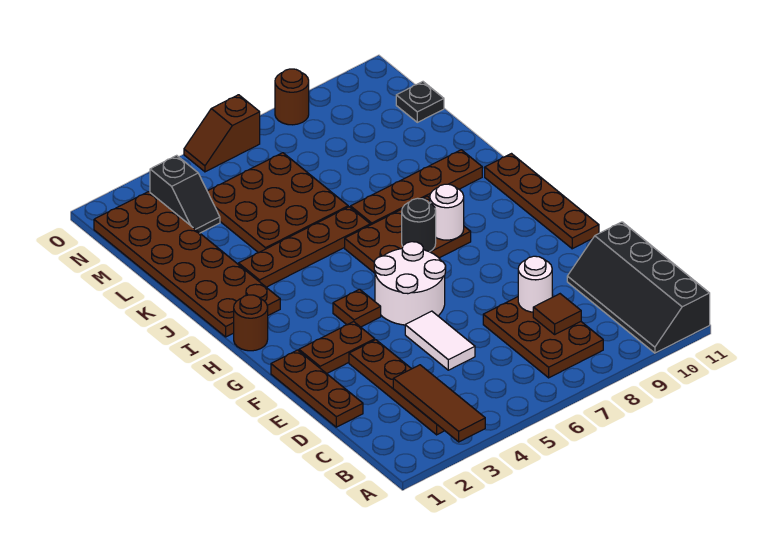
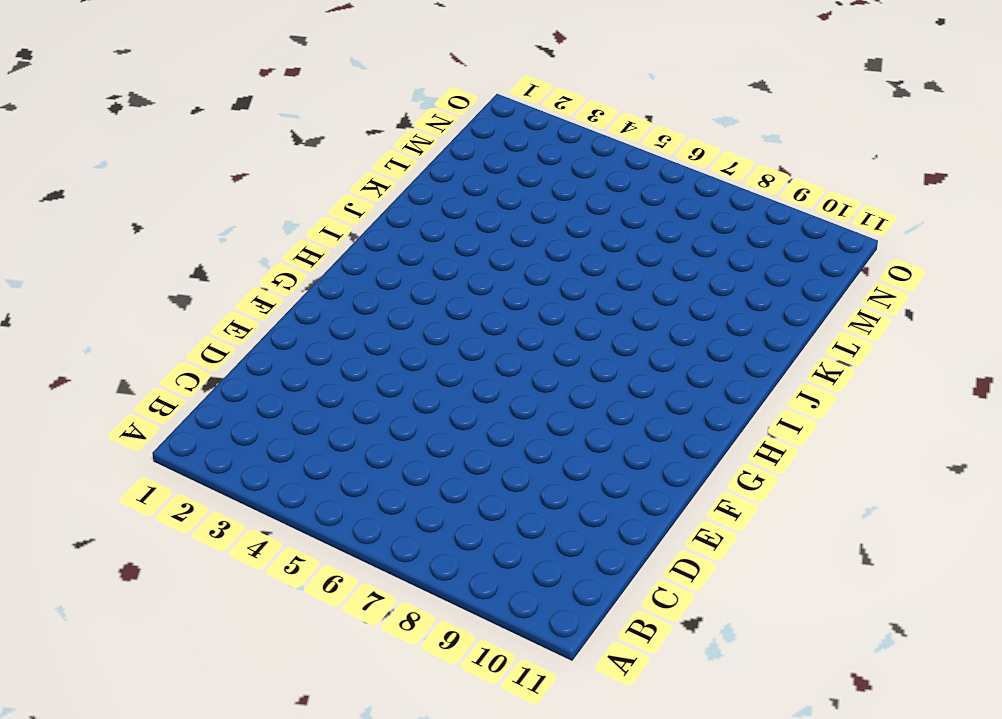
none -> black slope A10:D11 level 1 top 11
none -> brown plate B3:E3 level 1
none -> brown plate B7:D8 level 1

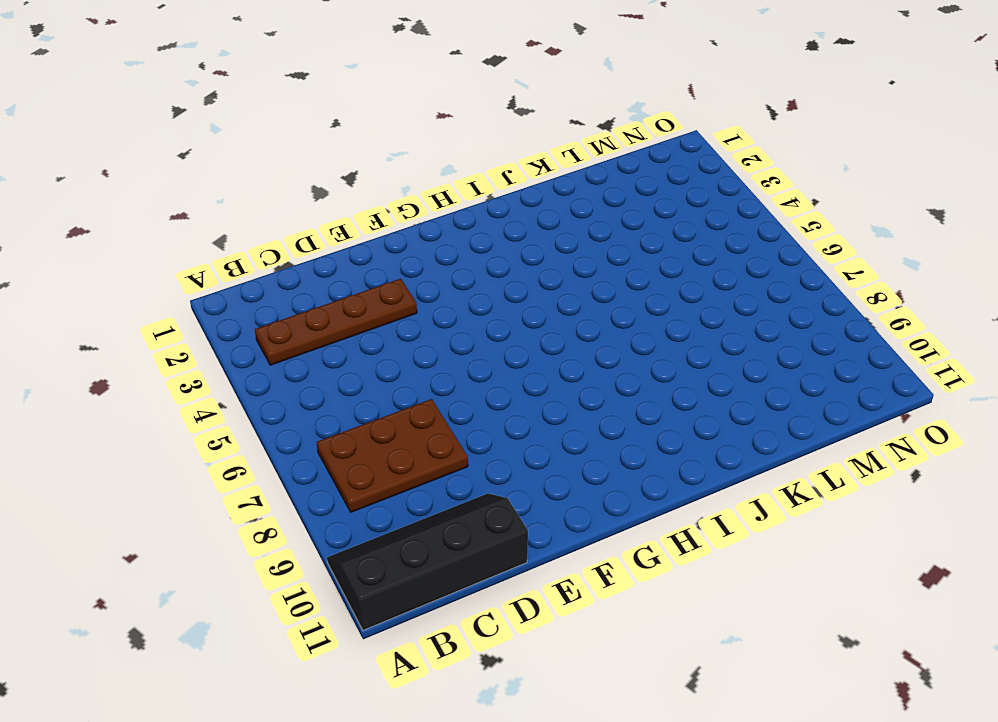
none -> brown plate D1:F1 level 1
none -> white tile D5:E5 level 1
none -> brown plate F2:F3 level 1

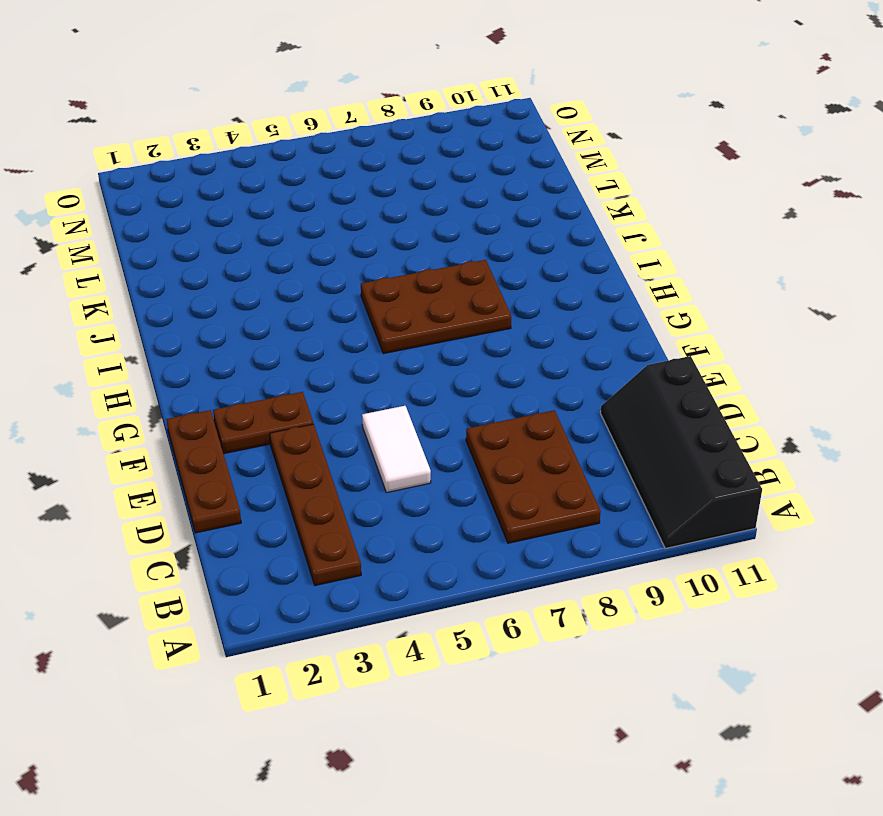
none -> white round brick F5:G6 level 1
none -> brown plate F11:I11 level 1
none -> brown plate G4 level 1

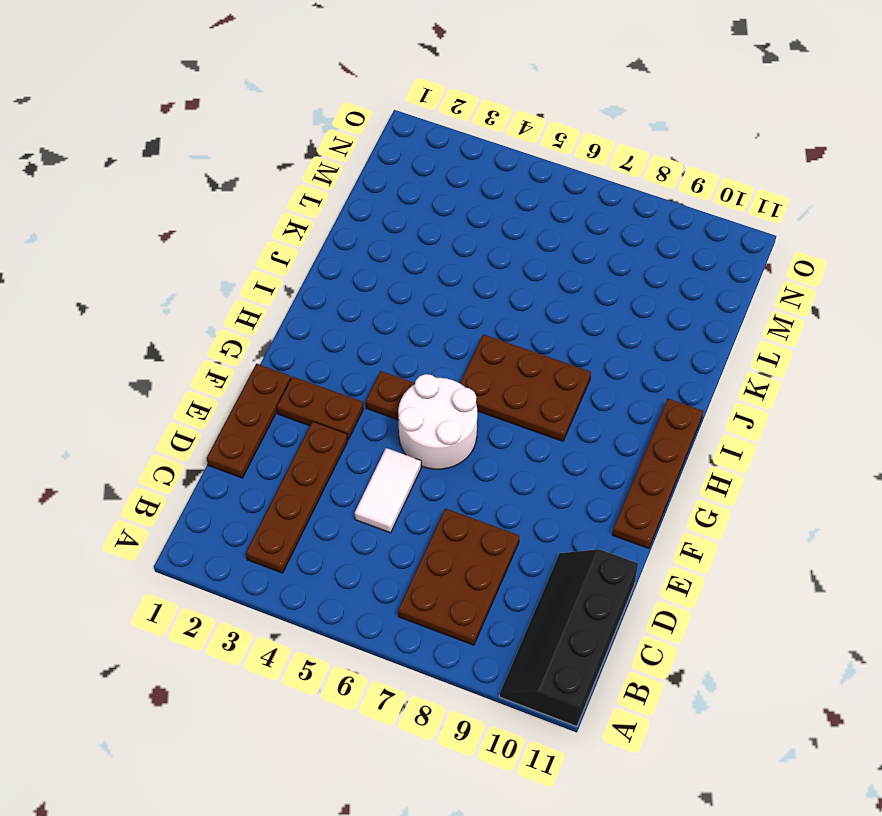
none -> brown round brick H1 level 1
none -> brown plate I1:N2 level 1
none -> brown plate J3:J6 level 1

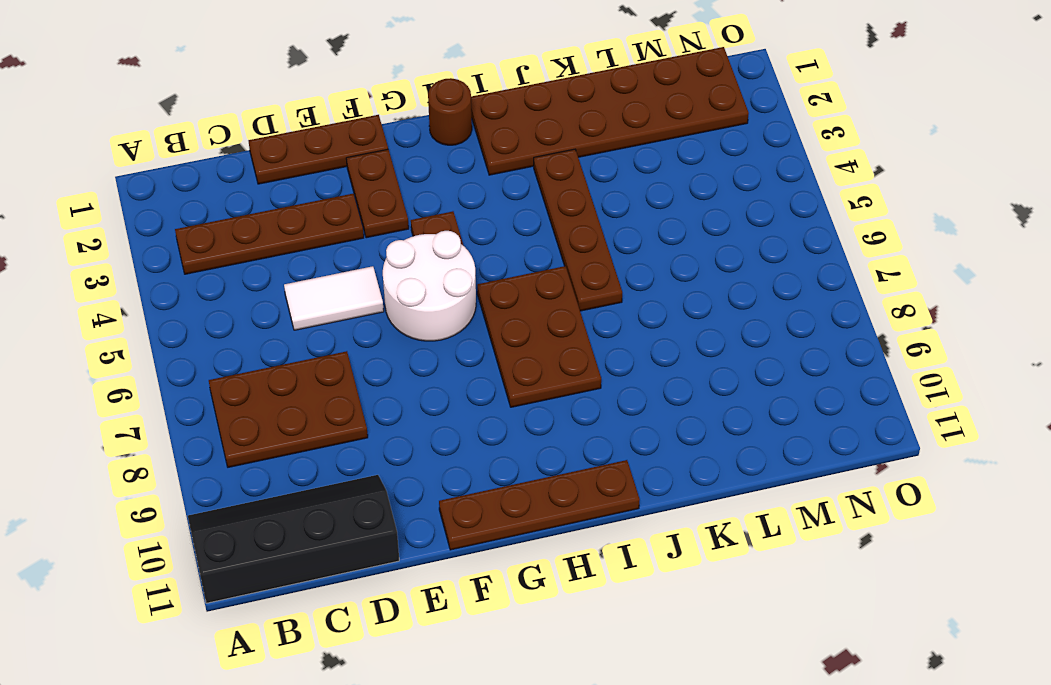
none -> brown plate J7:J10 level 1
none -> brown plate K4:M6 level 1
none -> black slope M3:N3 level 1 top N

